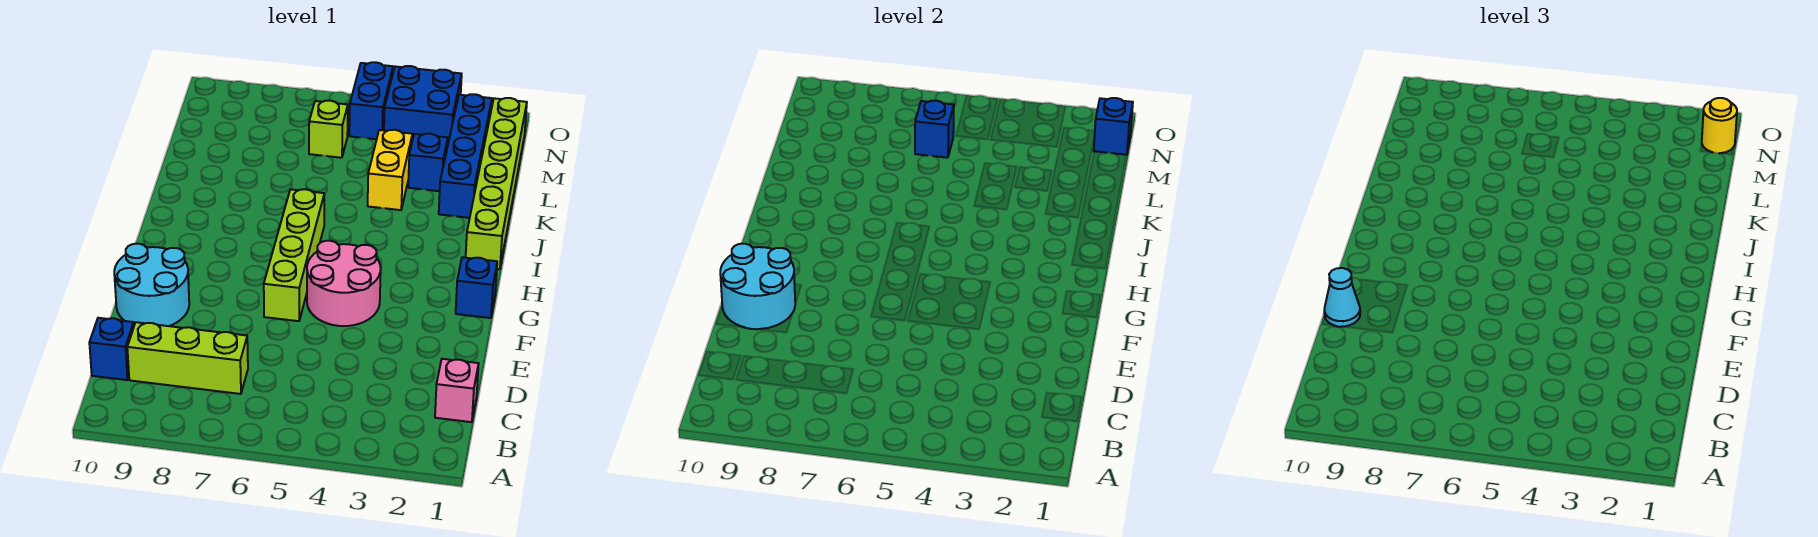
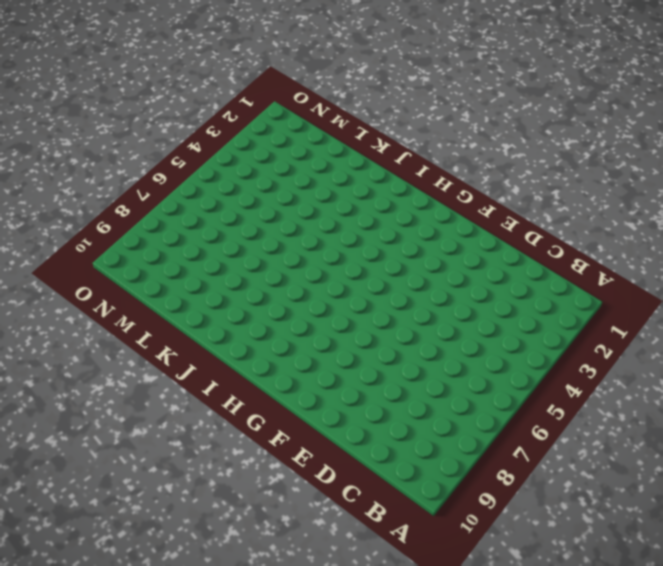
none -> pink brick C1 level 1
none -> lime brick C7:C9 level 1
none -> blue brick C10 level 1

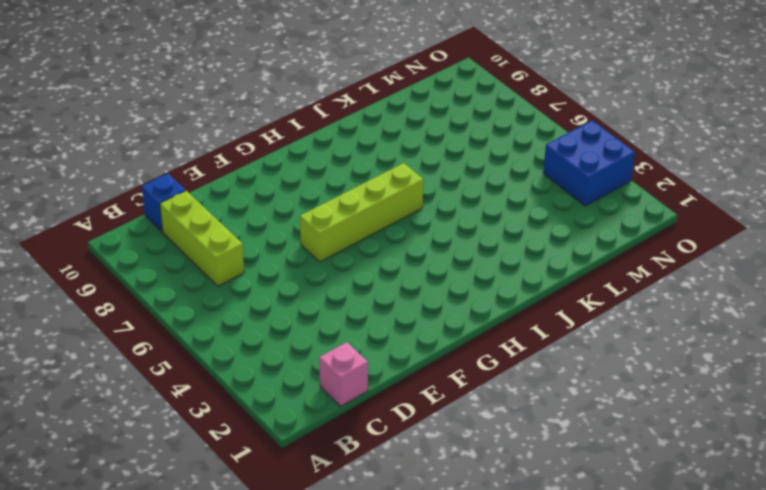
none -> cyan round brick E9:F10 level 1
none -> pink round brick F4:G5 level 1
none -> blue brick G1 level 1

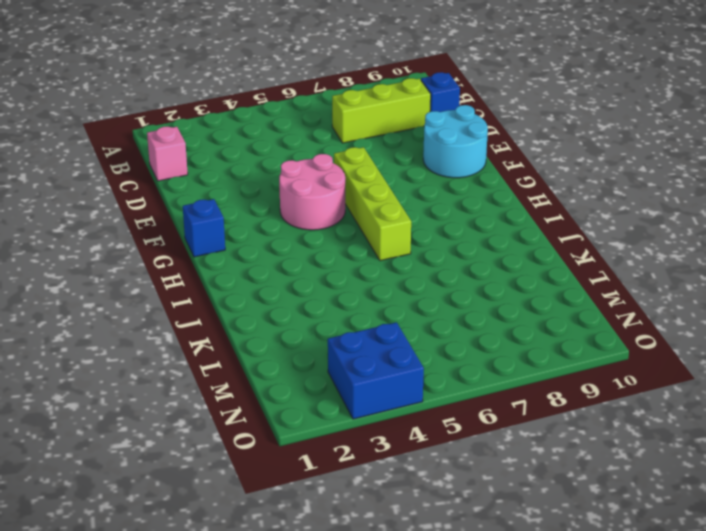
none -> lime brick I1:N1 level 1
none -> blue brick K2:N2 level 1
none -> yellow brick K4:L4 level 1

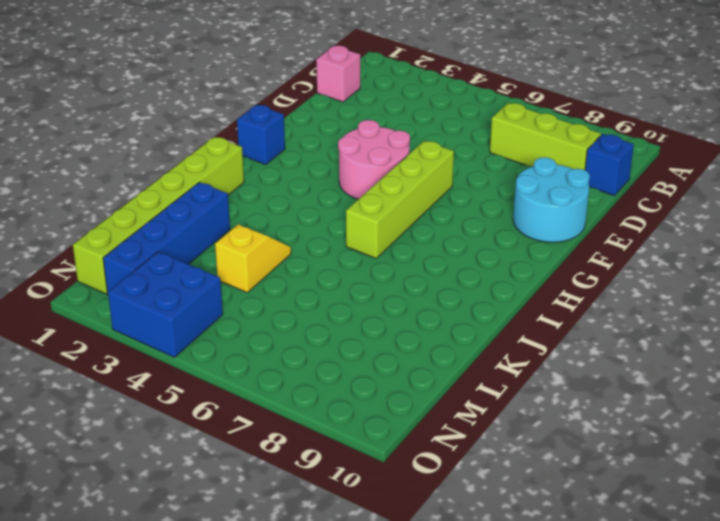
yellow slope K4:L4 level 1 top L -> yellow brick K4:L4 level 1
none -> blue brick L3 level 1
none -> lime brick M6 level 1
none -> blue brick N5:O5 level 1

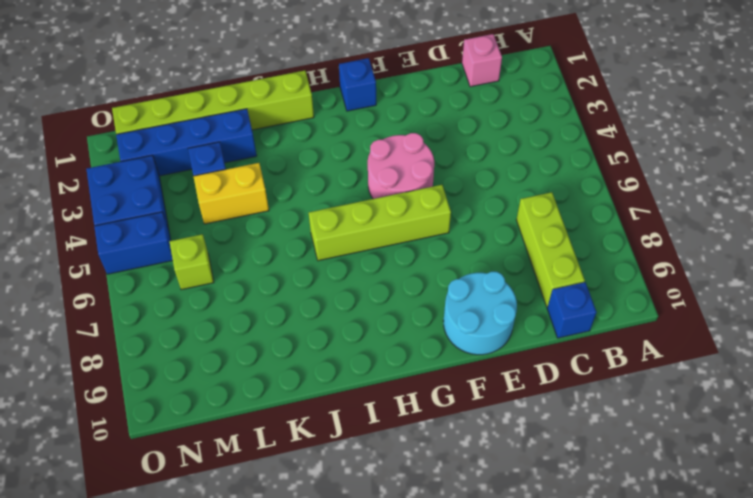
none -> cyan round brick E9:F10 level 2
none -> blue brick M6 level 2
none -> blue brick N1 level 2

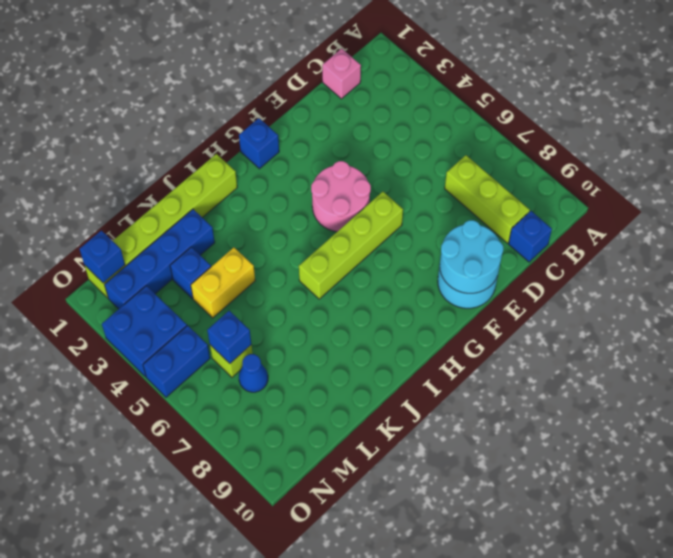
blue cone M7 level 1 -> none
none -> cyan cone E10 level 3
none -> yellow round brick N1 level 3

